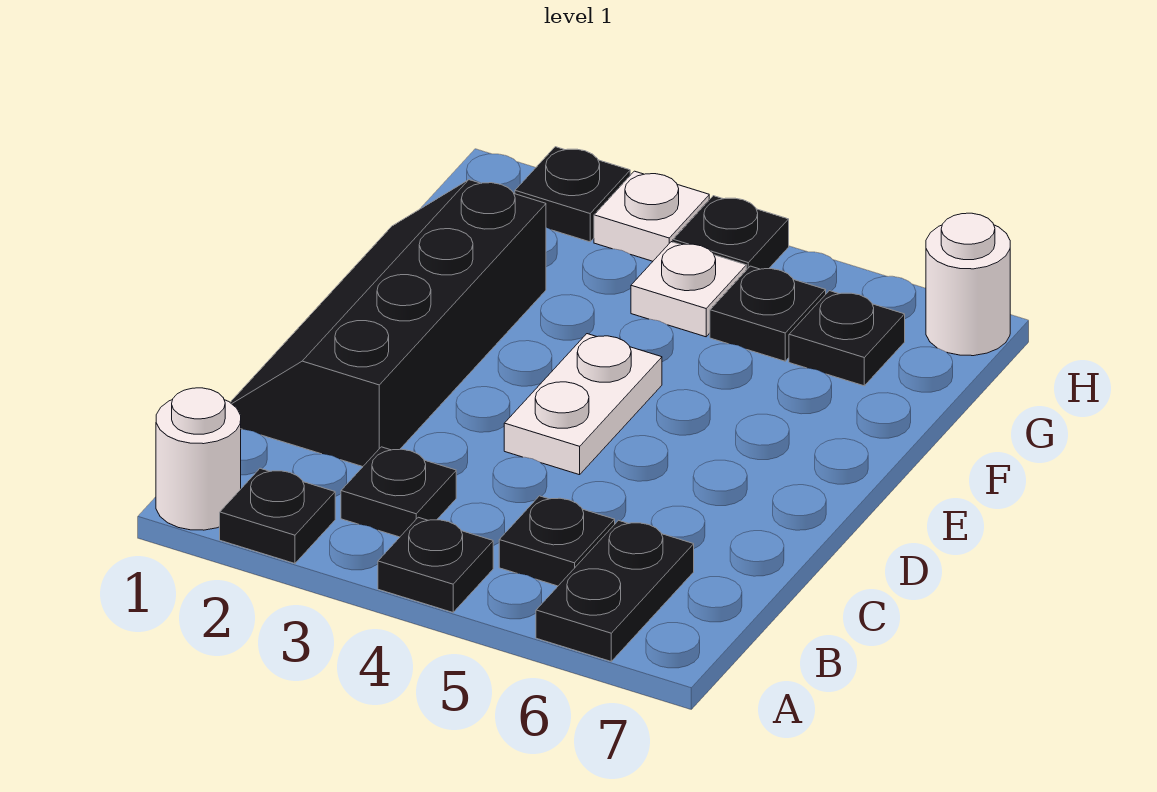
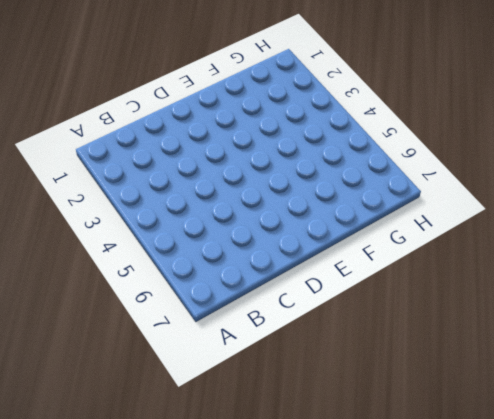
none -> white round brick A1 level 1
none -> black plate A2 level 1
none -> black plate A4 level 1

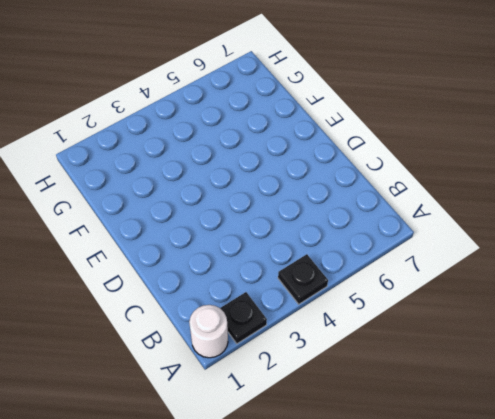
none -> black plate A6:B6 level 1
none -> black plate B3 level 1
none -> black plate B5 level 1

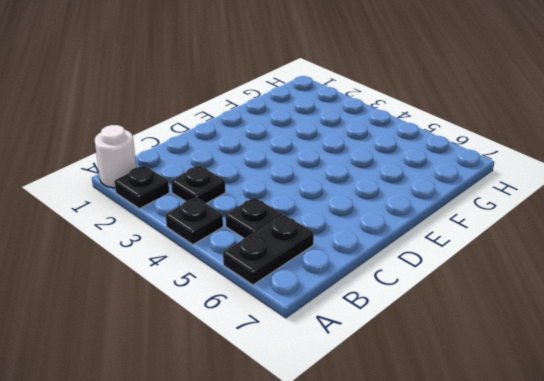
none -> black slope C1:F2 level 1 top 2
none -> white plate D4:E4 level 1
none -> white plate G4 level 1

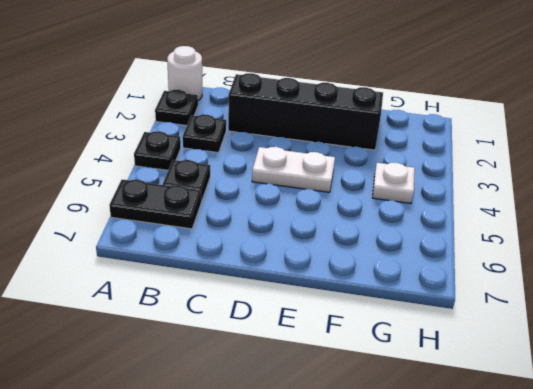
none -> black plate G5 level 1
none -> black plate G6 level 1
none -> black plate H2 level 1

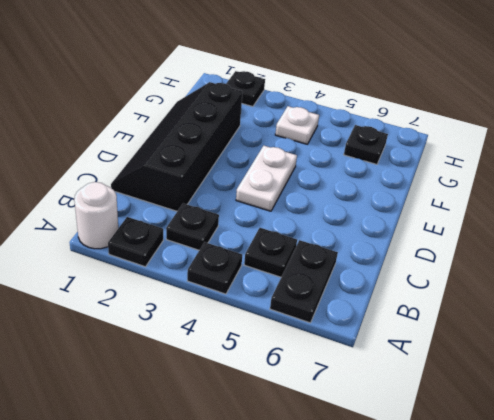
none -> black plate G5 level 1
none -> white plate H3 level 1
none -> black plate H4 level 1

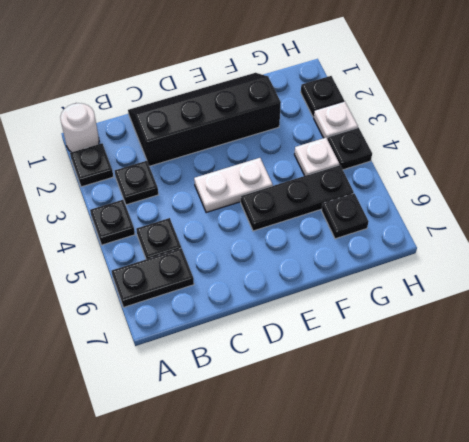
black plate E5:G5 level 1 -> black plate G5 level 1
none -> white round brick H7 level 1

